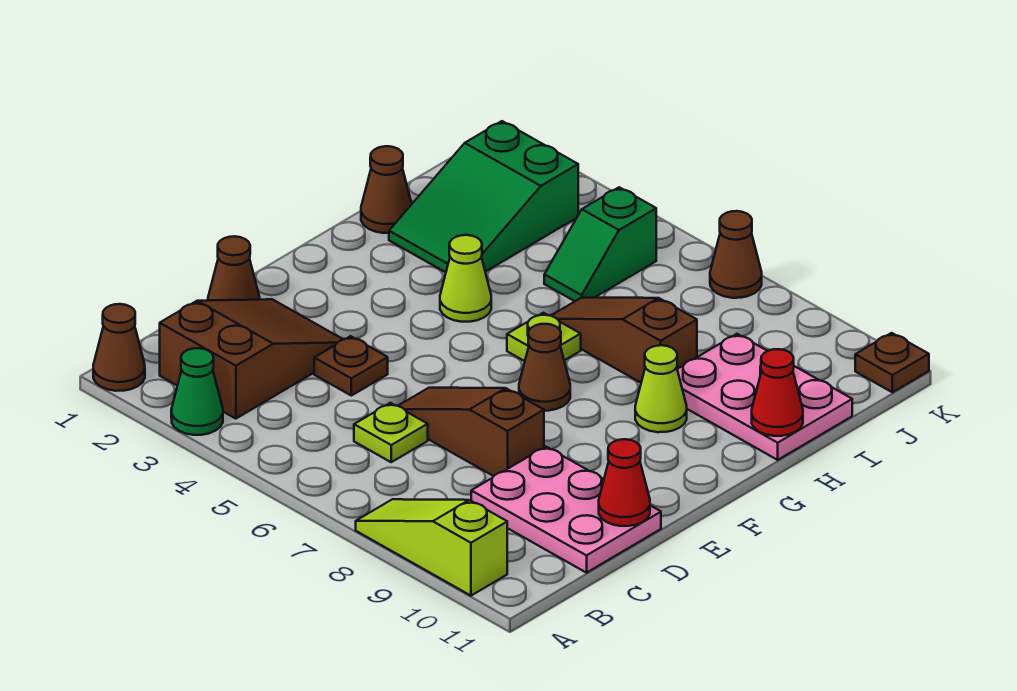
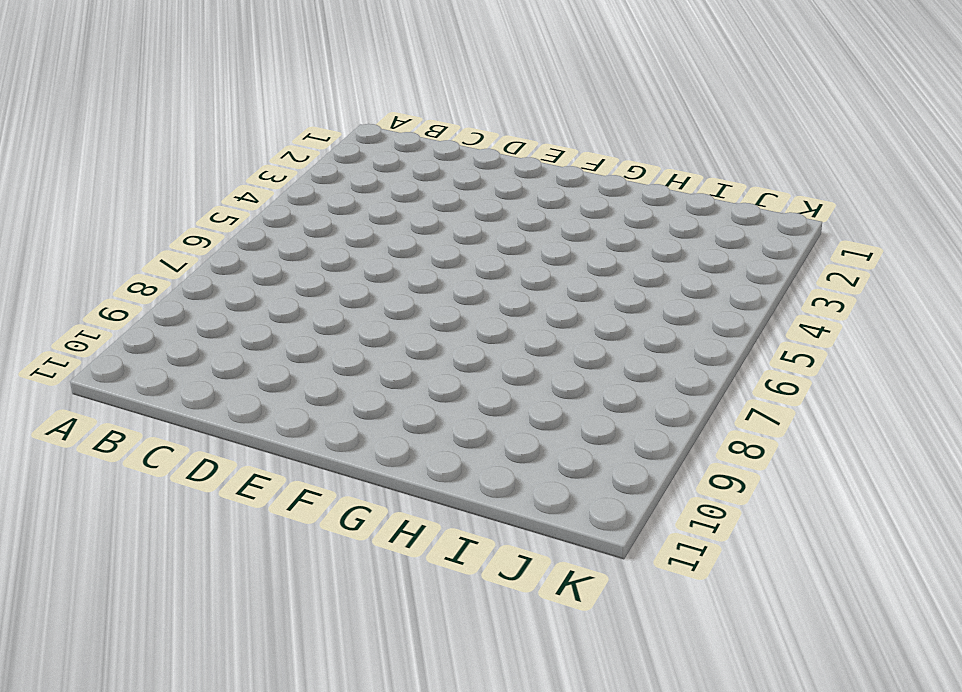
none -> brown cone A1 level 1
none -> green cone A3 level 1
none -> lime slope A8:A10 level 1 top 10

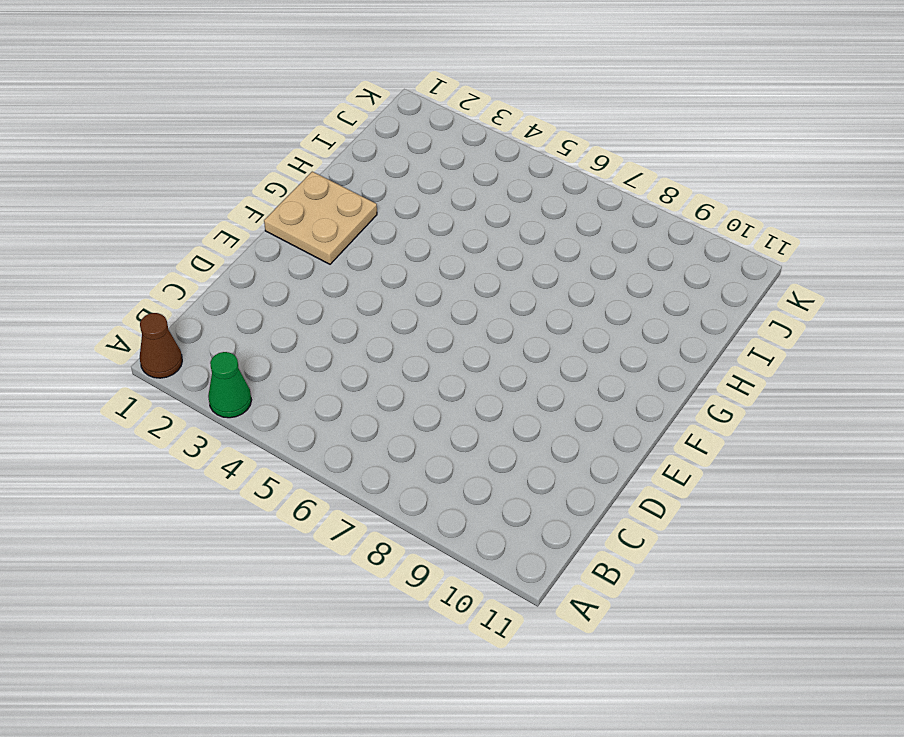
tan plate F1:G2 level 1 -> none
none -> lime slope A8:A10 level 1 top 10
none -> brown slope B2:D3 level 1 top B
none -> lime plate C6 level 1

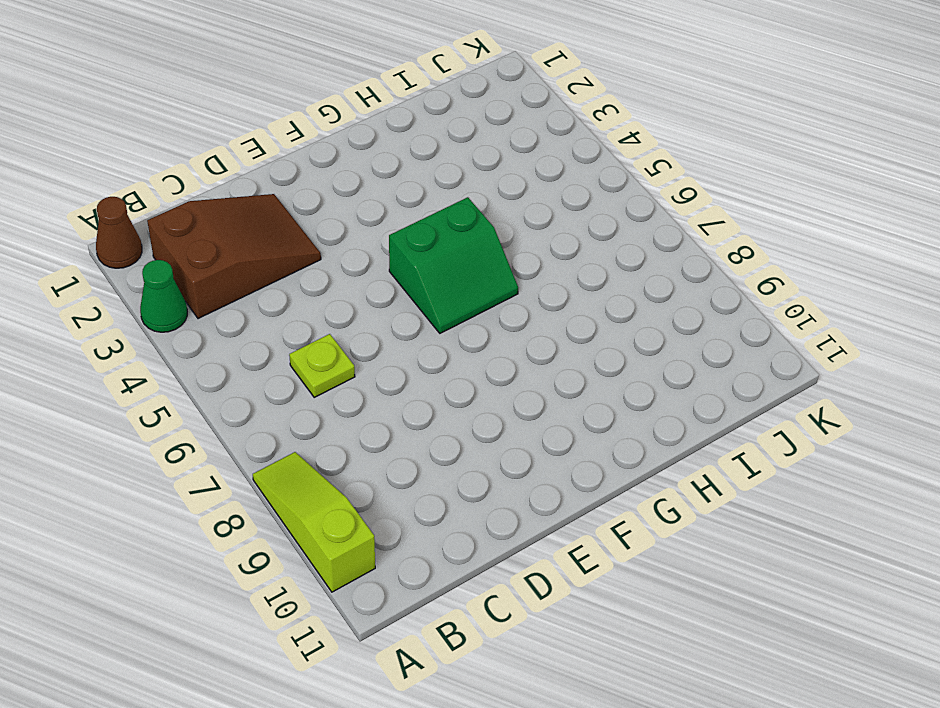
green slope F5:G6 level 1 top 5 -> lime plate G6 level 1
none -> pink plate C9:D11 level 1
none -> brown cone D1 level 1
none -> brown plate D4 level 1

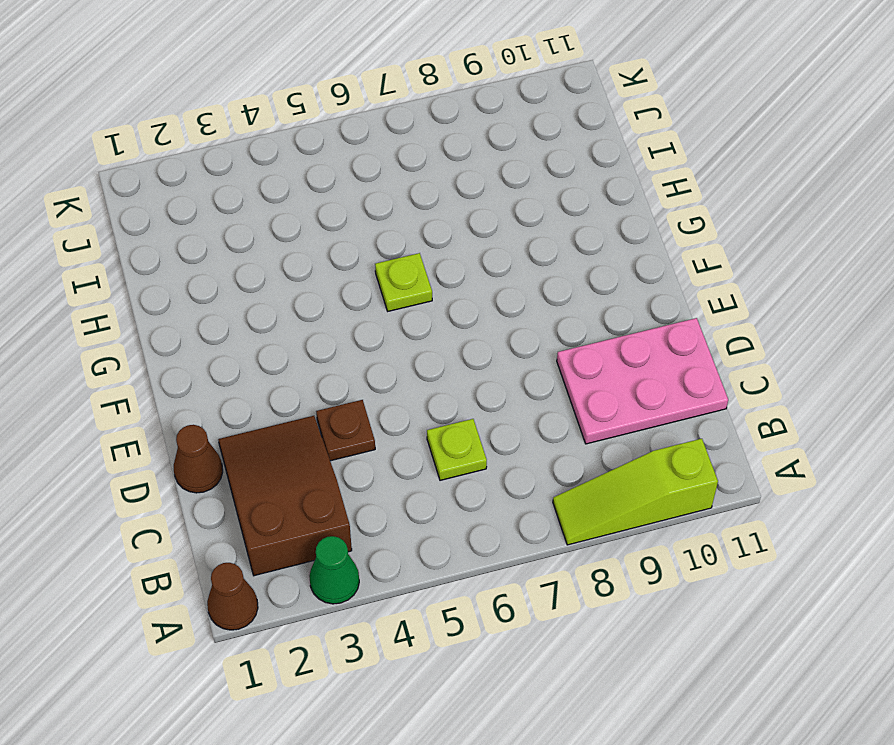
none -> brown slope D6:D8 level 1 top 8
none -> brown cone F7 level 1
none -> lime cone G4 level 1

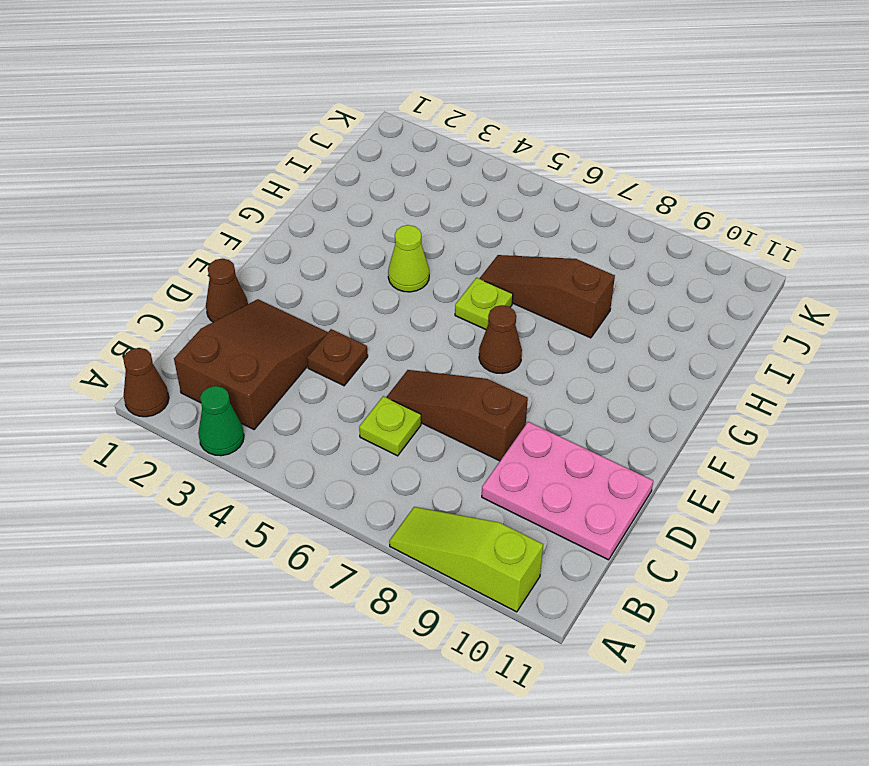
none -> lime cone G9 level 1
none -> brown cone H1 level 1
none -> green slope H2:J3 level 1 top J

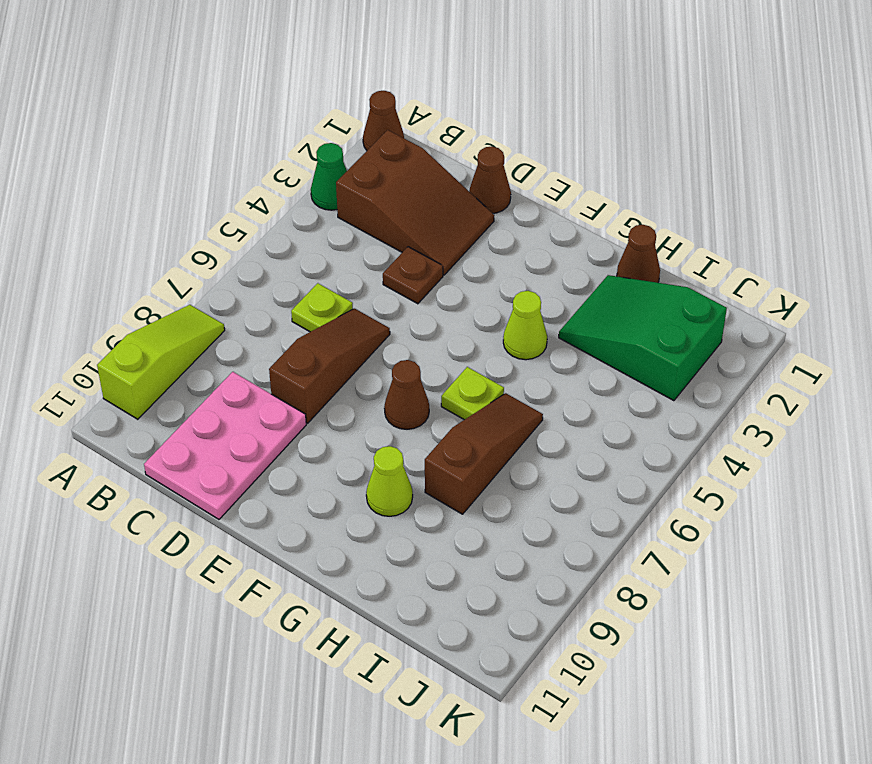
none -> pink plate H9:I11 level 1
none -> green slope I5:J5 level 1 top J
none -> brown cone K7 level 1

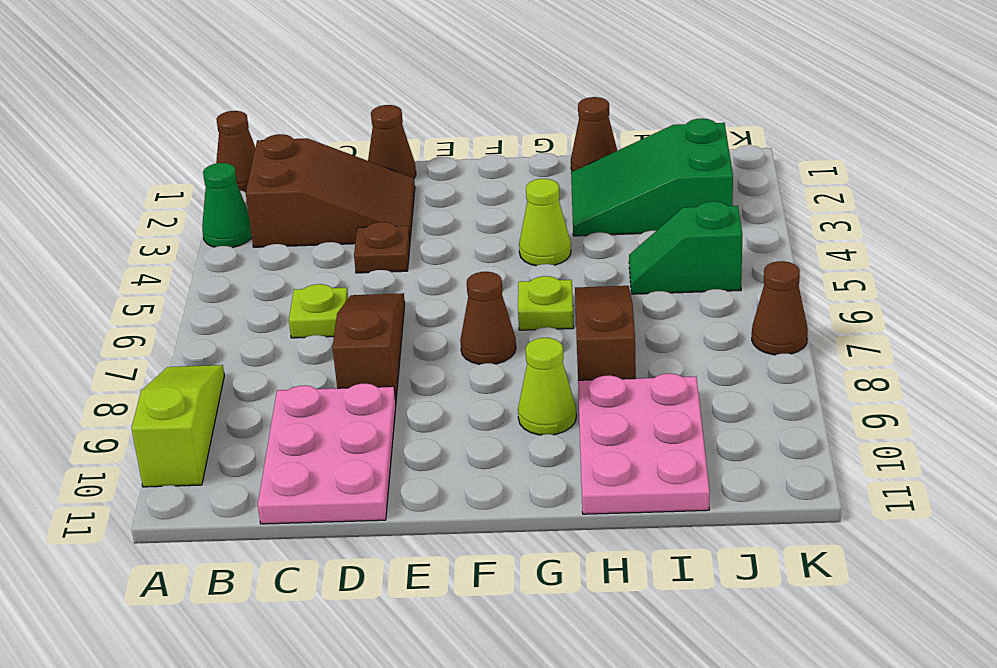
none -> brown plate K11 level 1
none -> red cone D11 level 2
none -> red cone H11 level 2

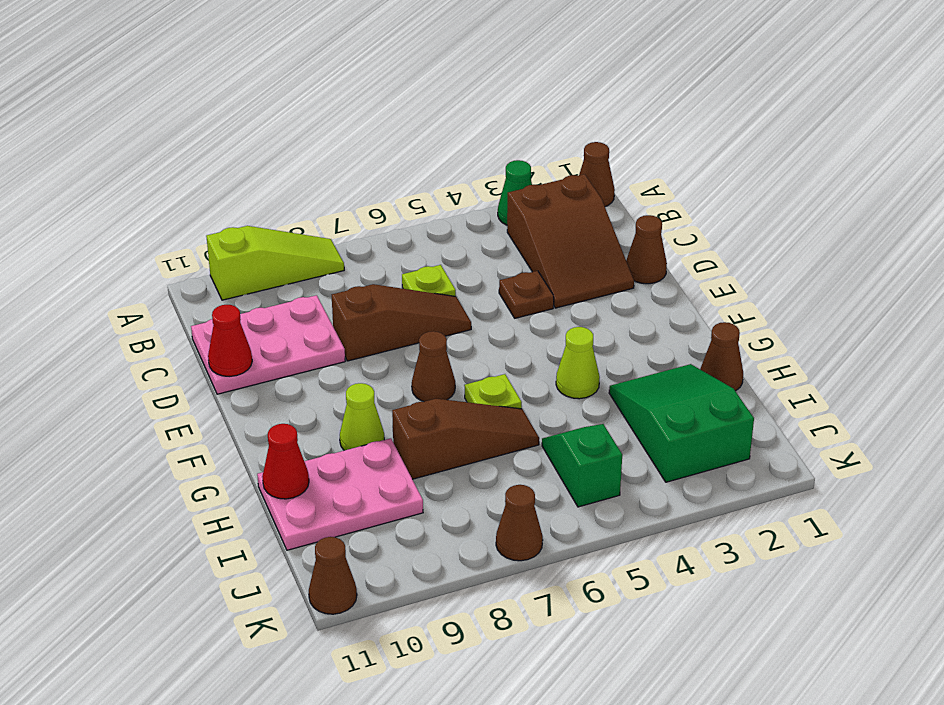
brown cone K11 level 1 -> brown plate K11 level 1

